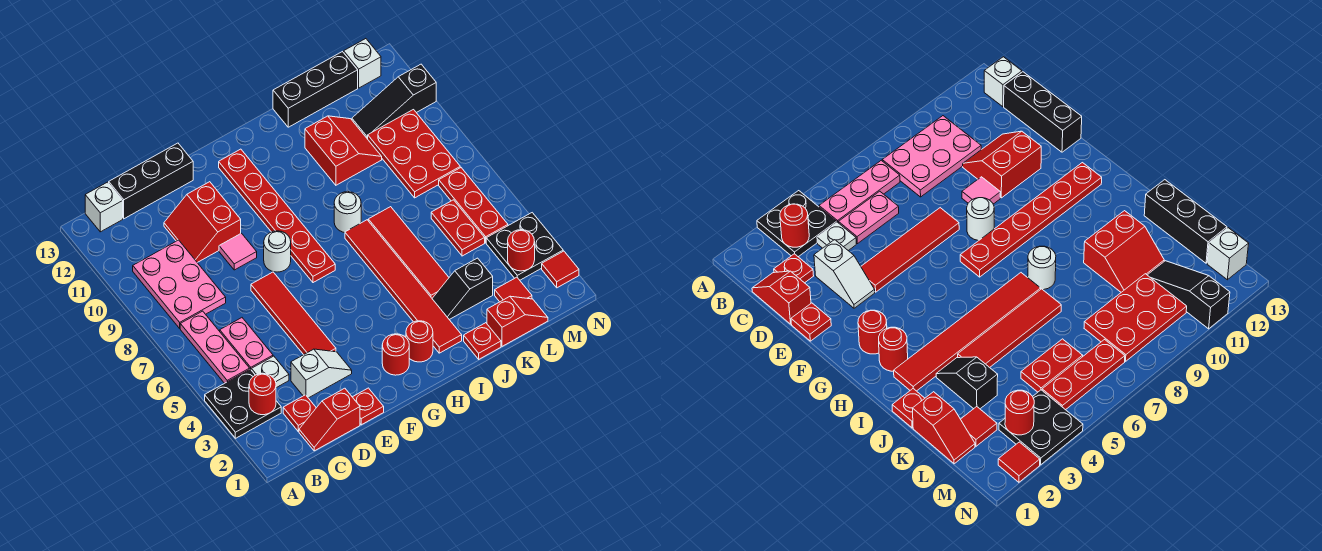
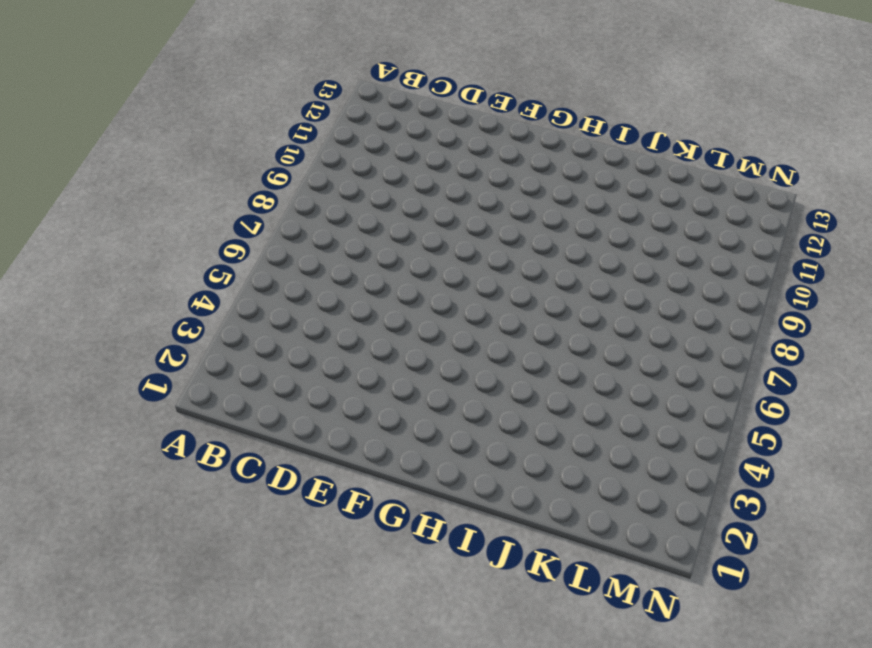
none -> black plate A3:B4 level 1
none -> pink plate B5:B7 level 1
none -> pink plate B8:C10 level 1
none -> white brick B13 level 1

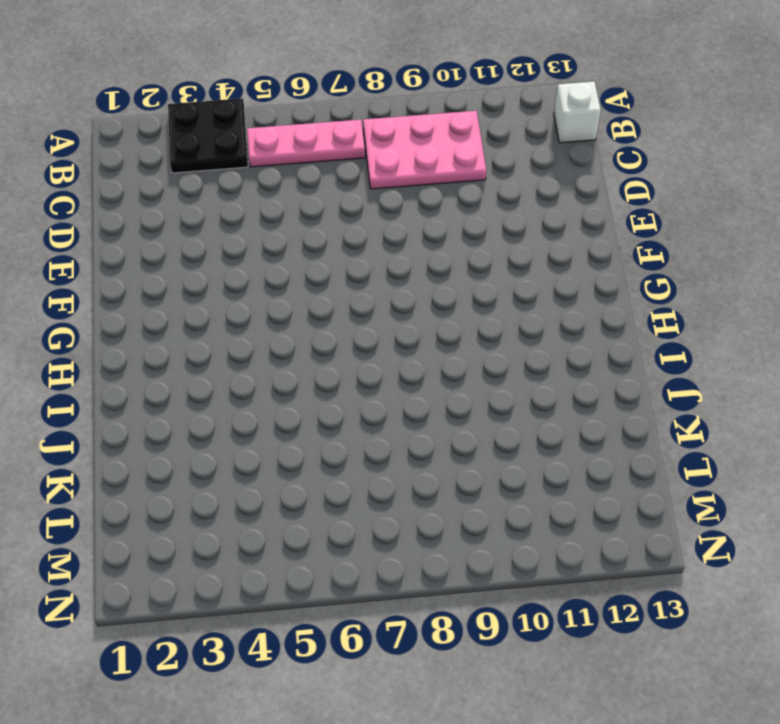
none -> red slope C1:D1 level 1 top D
none -> red plate C2 level 1
none -> white plate C4 level 1
none -> pink plate C5:C6 level 1

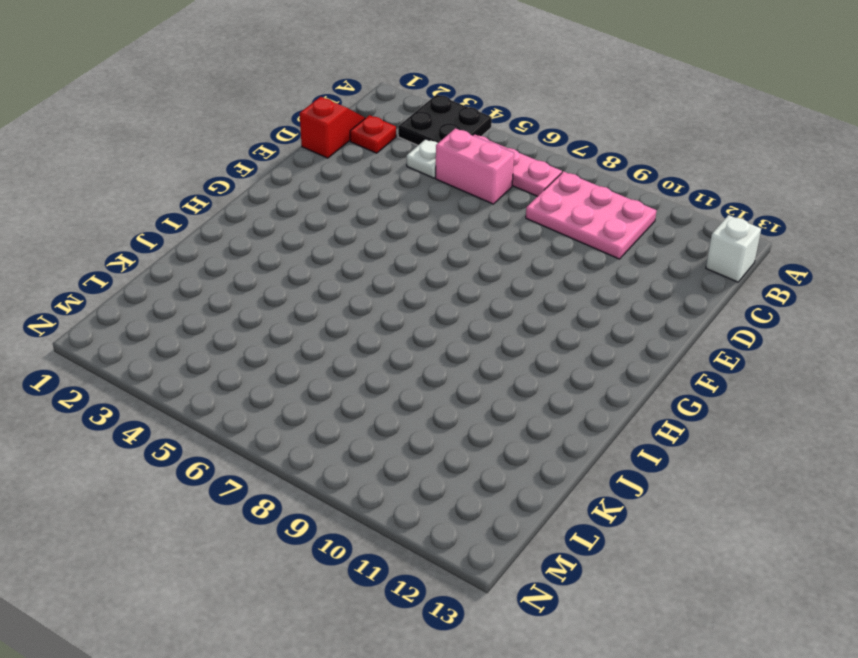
pink brick C5:C6 level 1 -> pink plate C5:C6 level 1
none -> black brick C13:E13 level 1
none -> white slope D3:E3 level 1 top D
none -> red slope D10:E11 level 1 top E
none -> red plate E1 level 1

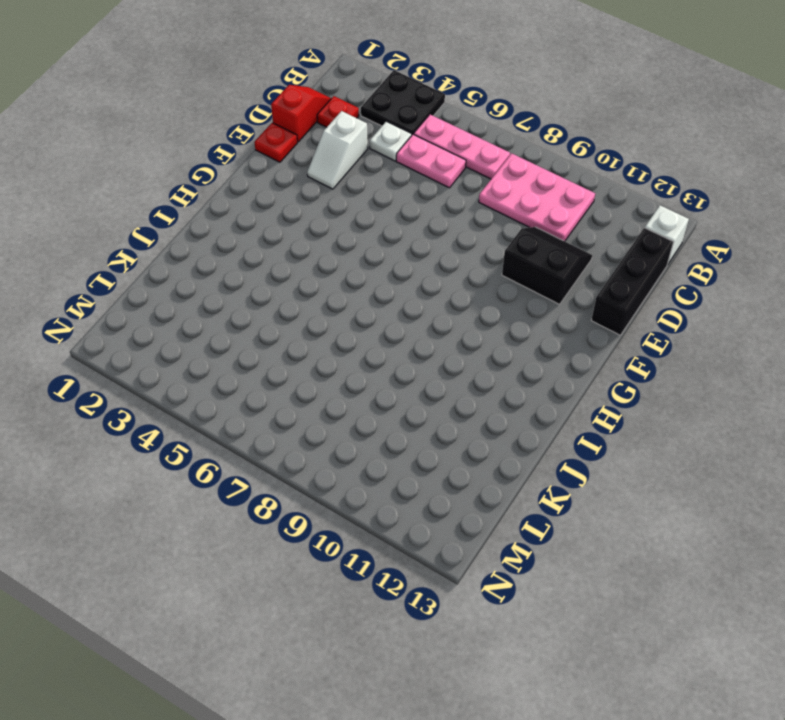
black slope D10:E11 level 1 top E -> red slope D10:E11 level 1 top E
none -> red tile E4:E7 level 1
none -> pink tile E9 level 1
none -> white round brick F8 level 1
none -> red round brick G2 level 1

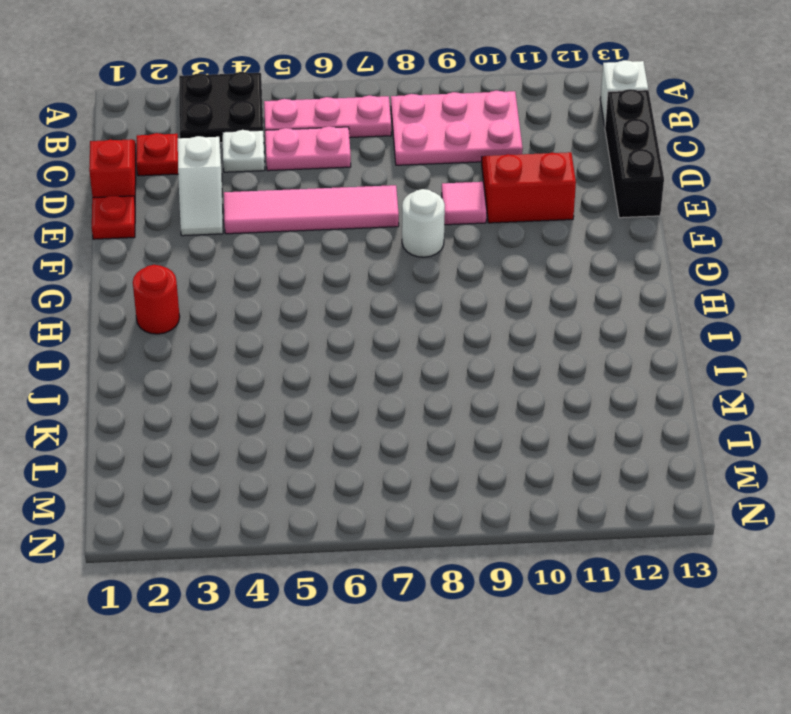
pink tile E4:E7 level 1 -> red tile E4:E7 level 1
none -> red round brick G2 level 1
none -> red plate G7:G12 level 1
none -> red tile I2:I7 level 1
none -> white round brick I8 level 1

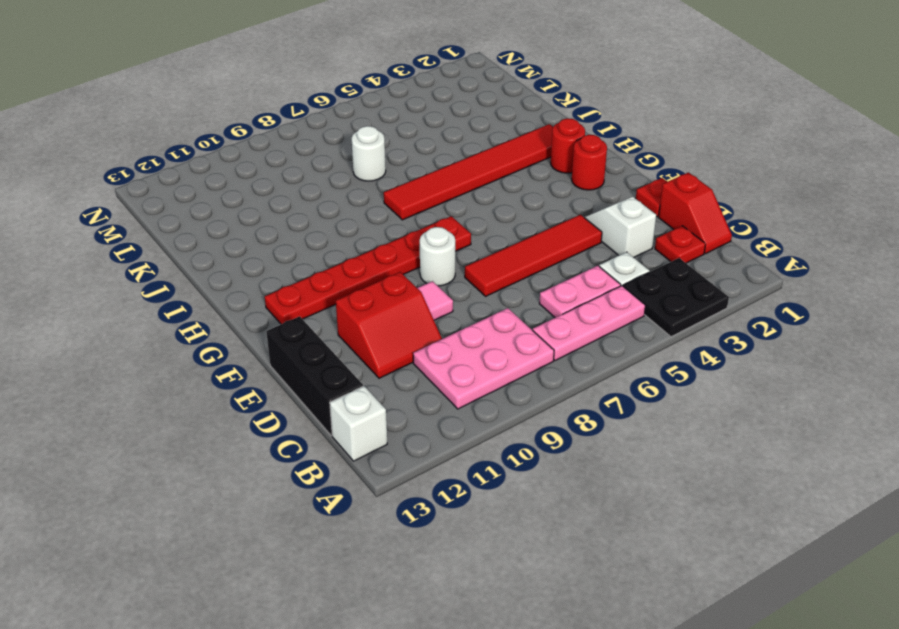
white round brick K7 level 1 -> white round brick I8 level 1
none -> red plate J1 level 1
none -> black slope J3:K3 level 1 top K
none -> red tile J4:J7 level 1
none -> red slope J10:K11 level 1 top J

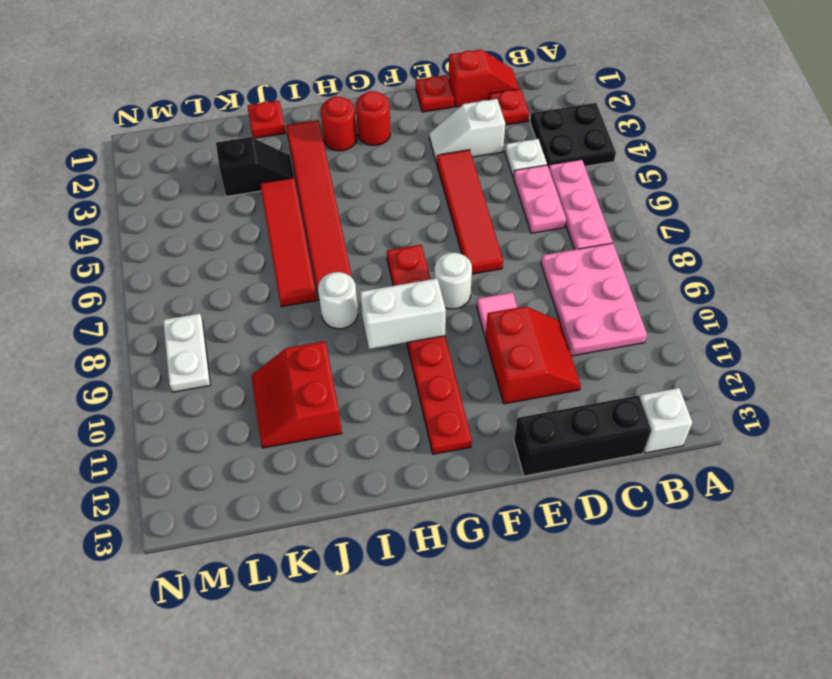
white brick G9:H9 level 2 -> none
white plate M8:M9 level 1 -> red plate L8:M10 level 1
none -> black brick J13:L13 level 1
none -> red slope K1:L1 level 1 top K
none -> red tile L2 level 1
none -> red plate L5:L6 level 1

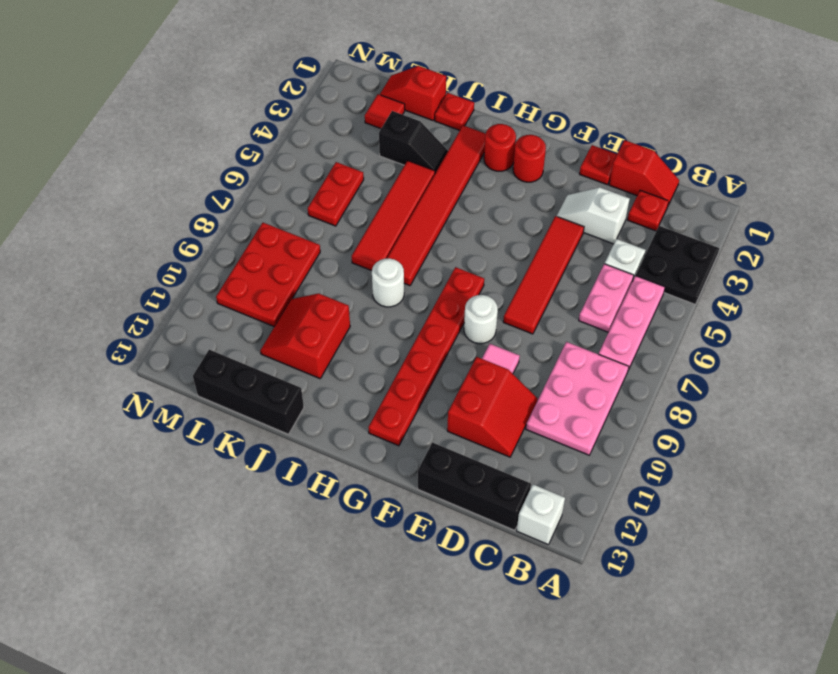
none -> black slope L11:N11 level 1 top N
none -> black plate M3:N4 level 1
none -> red plate M5:M7 level 1
none -> white brick M13 level 1

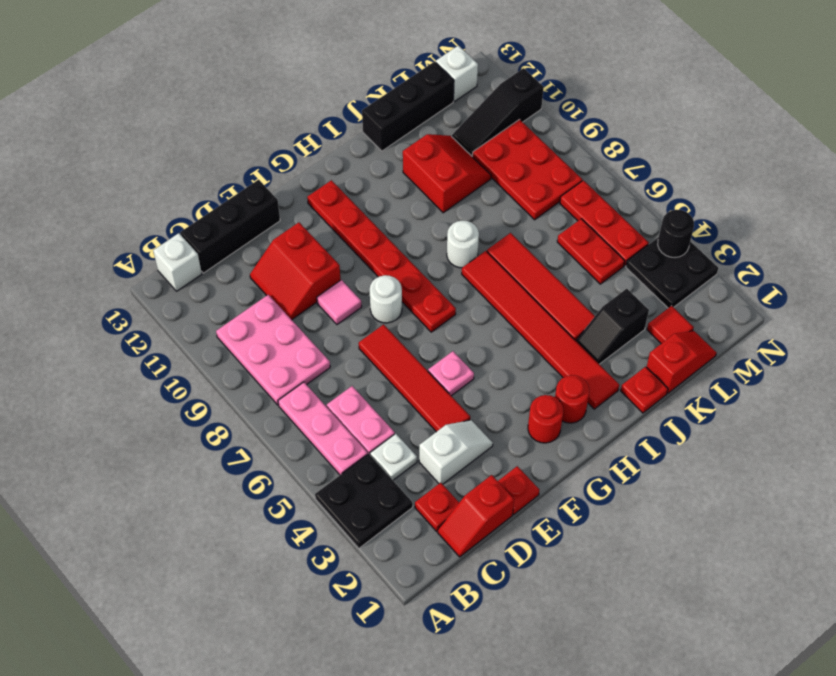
pink plate F5 level 1 -> none
black round brick N4 level 2 -> none
none -> red tile N2 level 1
none -> red round brick B3 level 2
none -> red round brick M3 level 2

